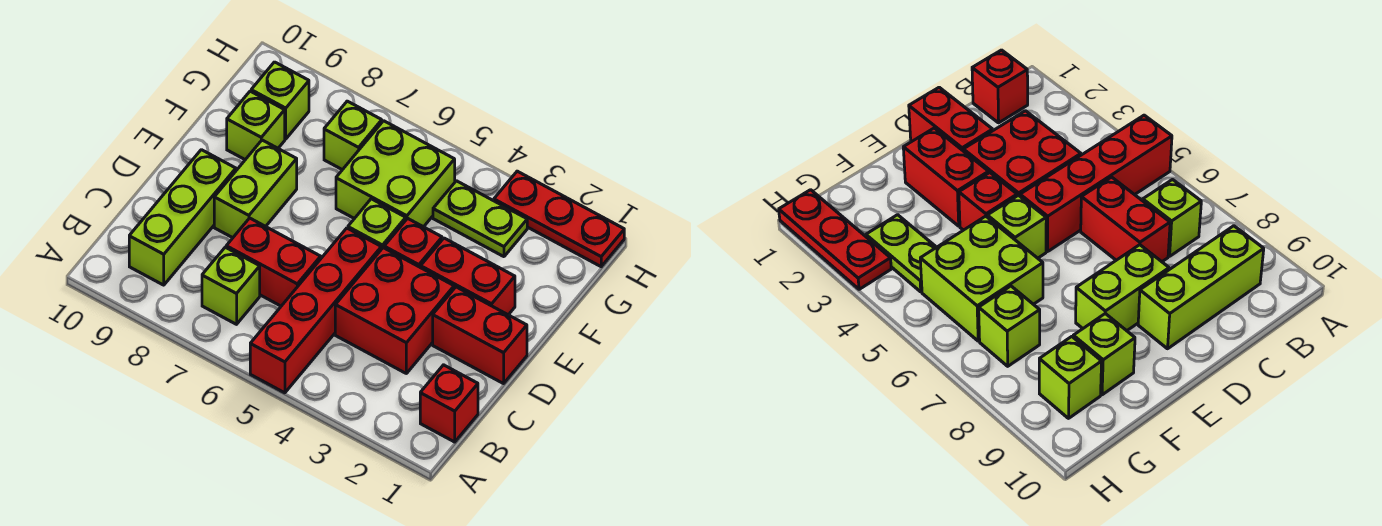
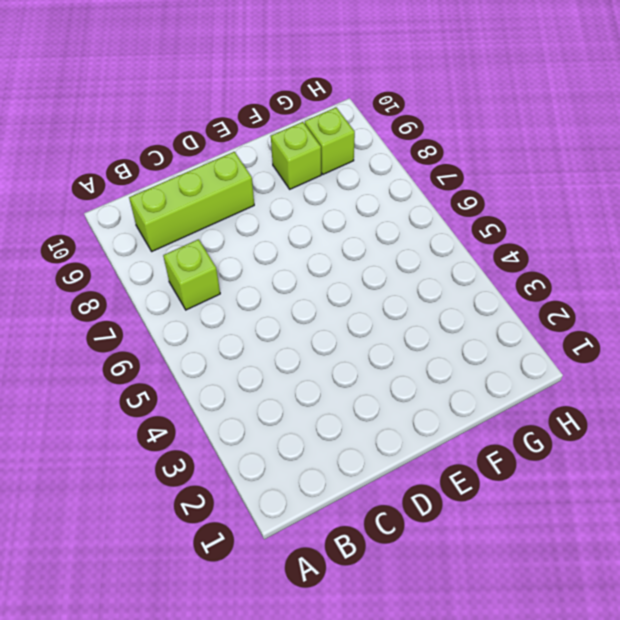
none -> red brick A5:D5 level 1
none -> red brick B1 level 1
none -> red brick C3:D4 level 1

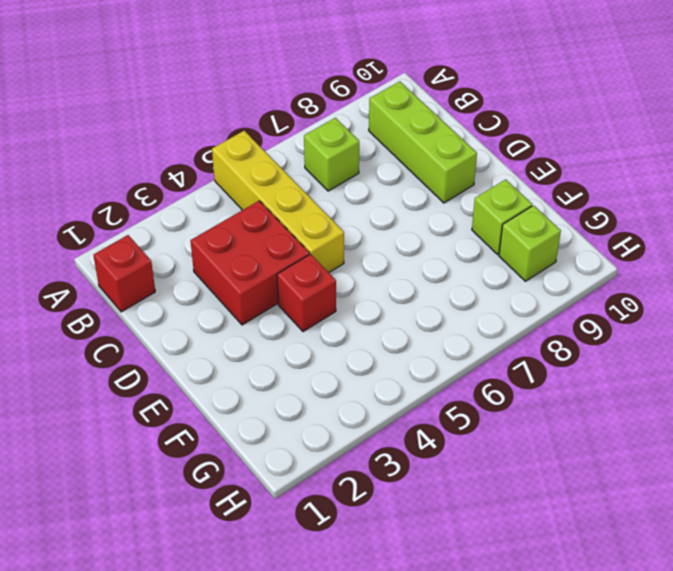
yellow brick A5:D5 level 1 -> red brick A5:D5 level 1
none -> red brick C6:C7 level 1
none -> red brick D1:D2 level 1
none -> lime brick D8:E8 level 1

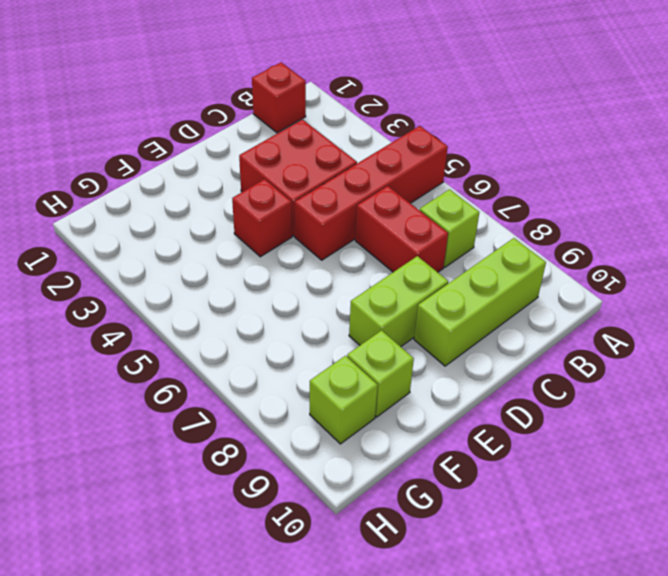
none -> red brick D1:D2 level 1
none -> red brick E2:E3 level 1
none -> lime brick E5 level 1

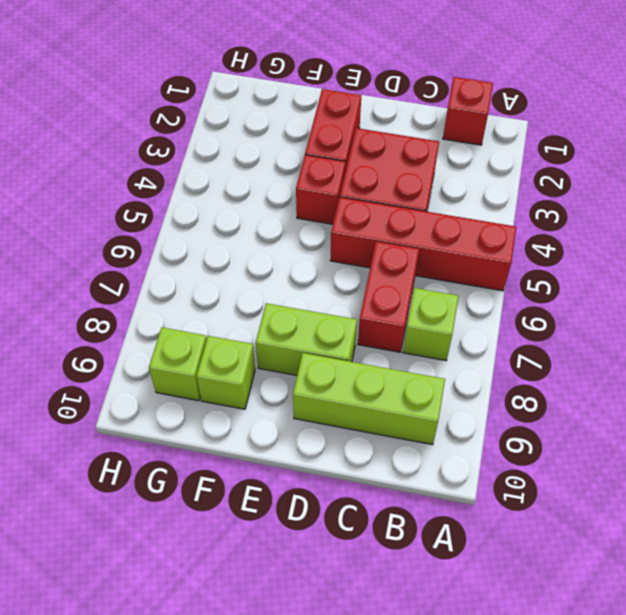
none -> red brick D1:D2 level 1
none -> lime brick E5 level 1
none -> lime brick F5:G6 level 1

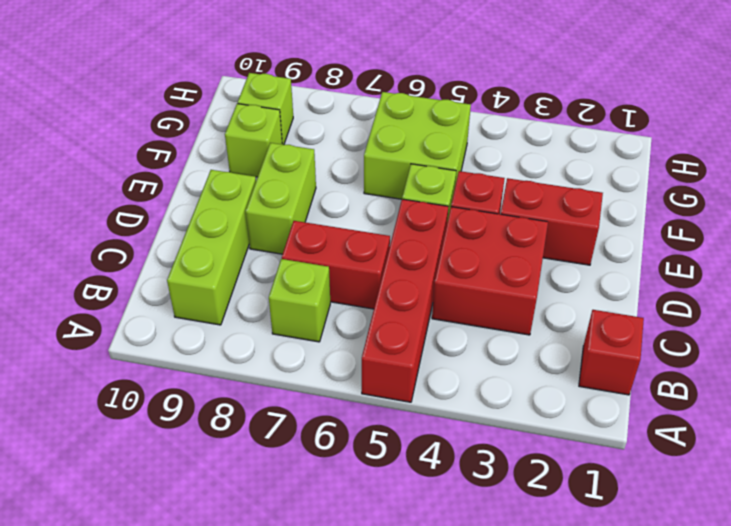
none -> red brick D1:D2 level 1
none -> lime plate G3:G4 level 1
none -> lime brick G7 level 1

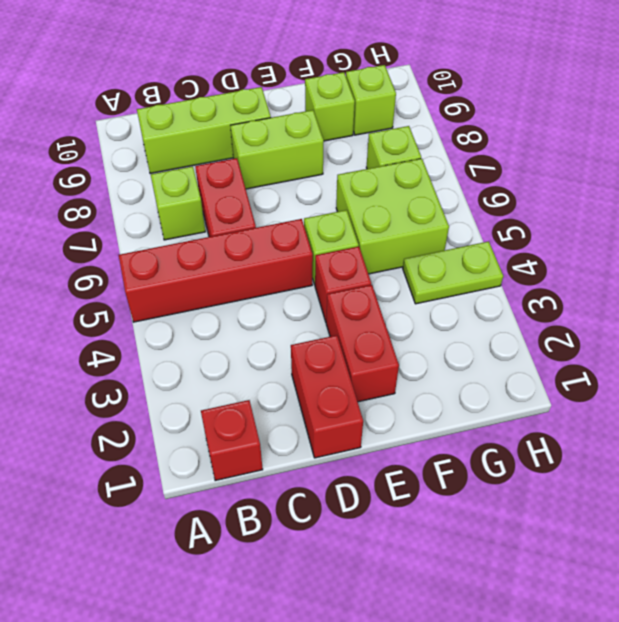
lime plate G4:H4 level 1 -> lime plate G3:G4 level 1
none -> red brick C3:D4 level 1
none -> red plate H1:H3 level 1

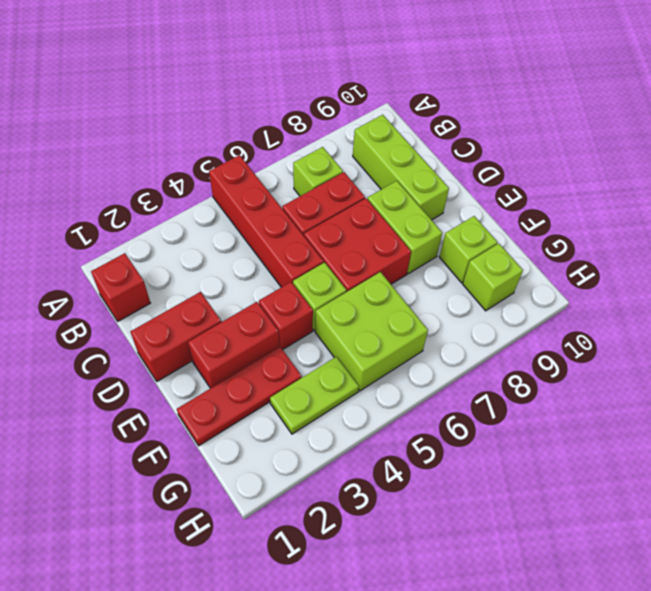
red brick D6:E7 level 1 -> red brick C3:D4 level 1
red plate F1:F3 level 1 -> red plate H1:H3 level 1
none -> lime brick G7 level 1

